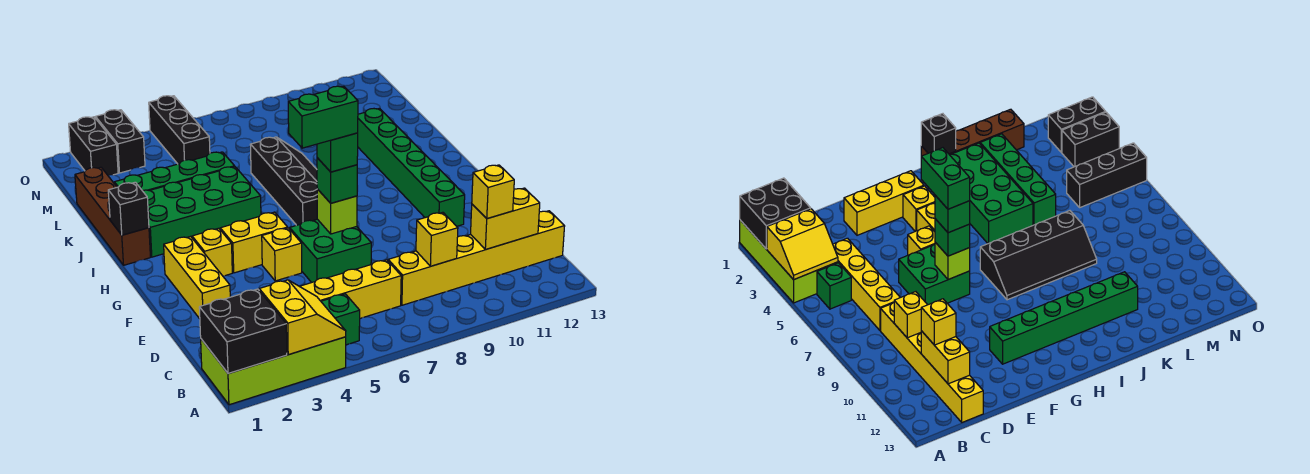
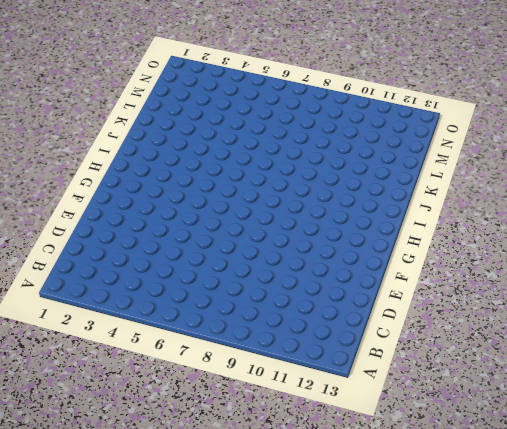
none -> lime brick A1:B4 level 1
none -> green brick B5 level 1
none -> yellow brick C4:C7 level 1

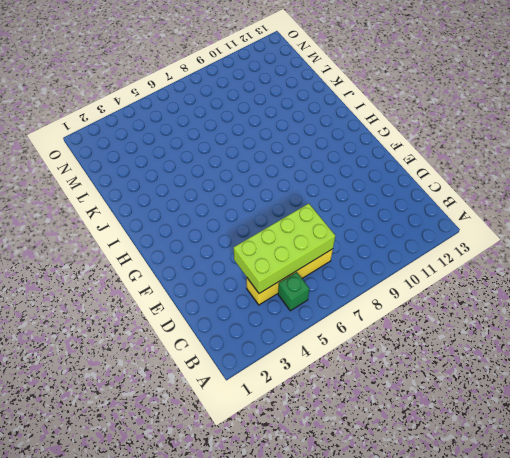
lime brick C4:D7 level 2 -> lime brick A1:B4 level 1
none -> yellow brick C8:C13 level 1
none -> yellow brick E2:G2 level 1
none -> green brick E6:F7 level 1

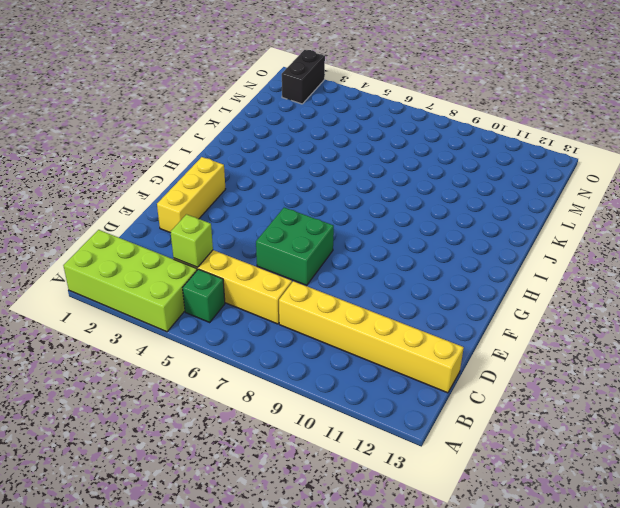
lime brick C4 level 2 -> lime brick F7 level 2
none -> yellow brick F5 level 1
none -> green brick F11:K11 level 1
none -> yellow brick G3 level 1

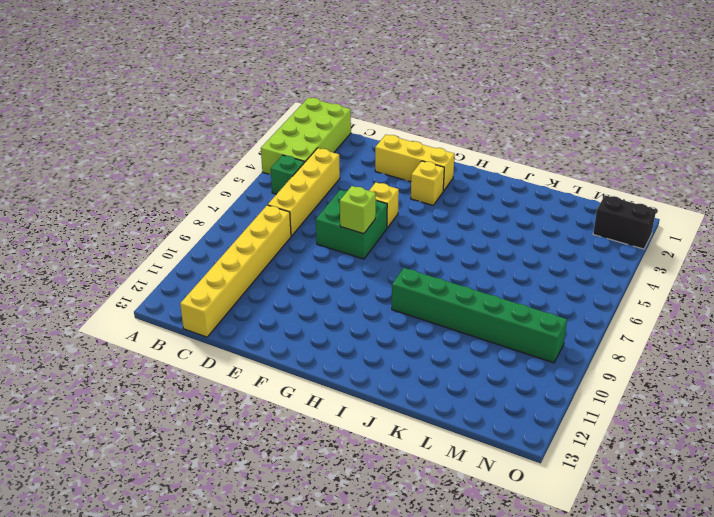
green brick I9:N9 level 1 -> green brick F11:K11 level 1
none -> yellow brick G4:G5 level 1
none -> black slope H7:K8 level 1 top 7
none -> brown brick I1:L1 level 1

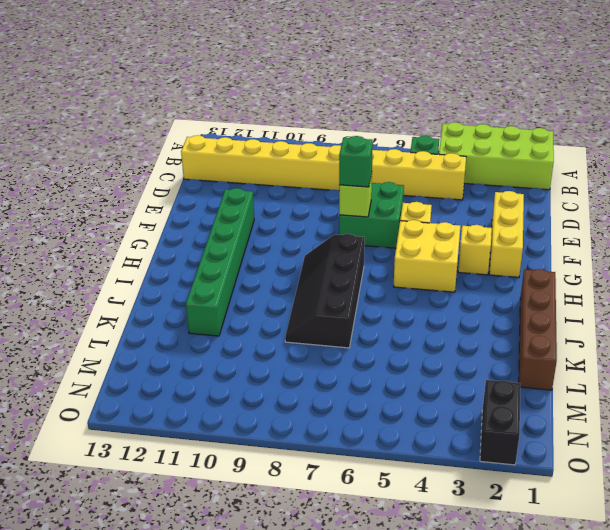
yellow brick G4:H5 level 1 -> yellow brick G4:G5 level 1
none -> green brick I2:J5 level 1
none -> green brick K2:K5 level 1
none -> black brick M5:O5 level 1

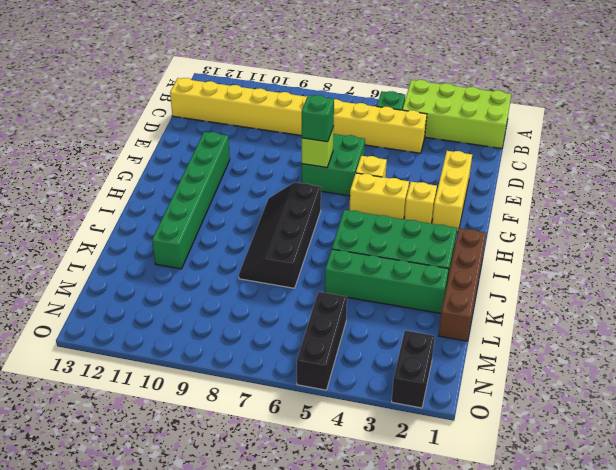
none -> black brick N3:O3 level 1
none -> black brick A1:B2 level 2
none -> yellow slope A3:B4 level 2 top 3

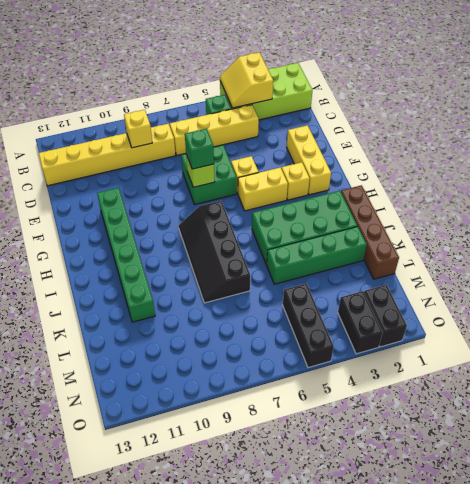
none -> black brick A1:B2 level 2
none -> yellow brick C11:C12 level 2
none -> black brick I1 level 2

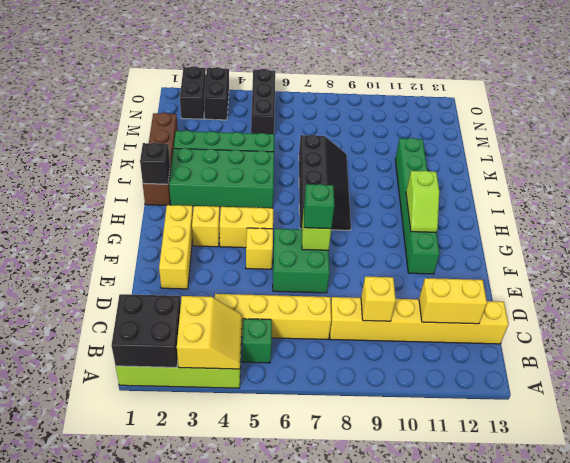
lime slope G11:H11 level 2 top H -> none
none -> yellow brick C11 level 3
none -> green brick F7 level 4
none -> green brick F6:F7 level 5

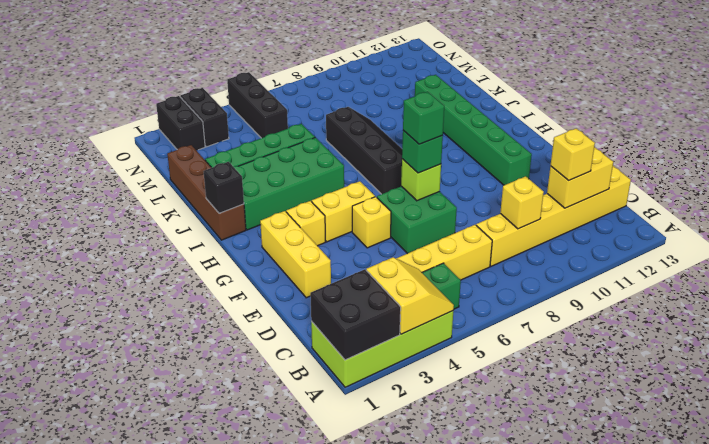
none -> green brick F6:F7 level 5

